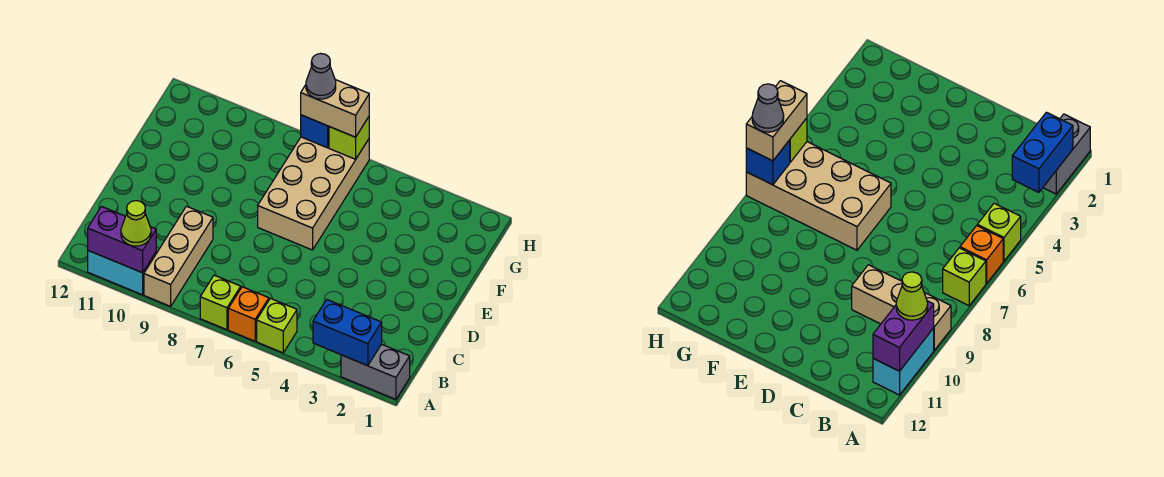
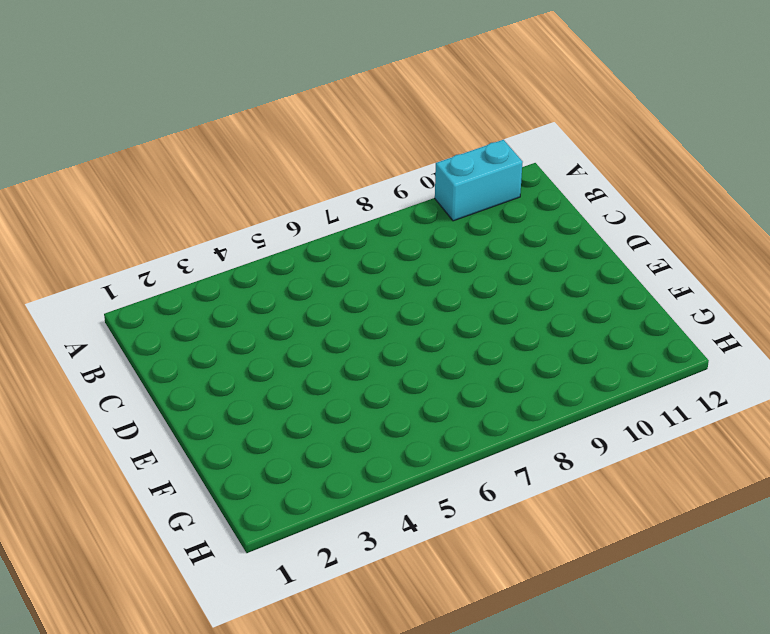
none -> grey brick A1:A2 level 1
none -> lime brick A5 level 1
none -> orange brick A6 level 1

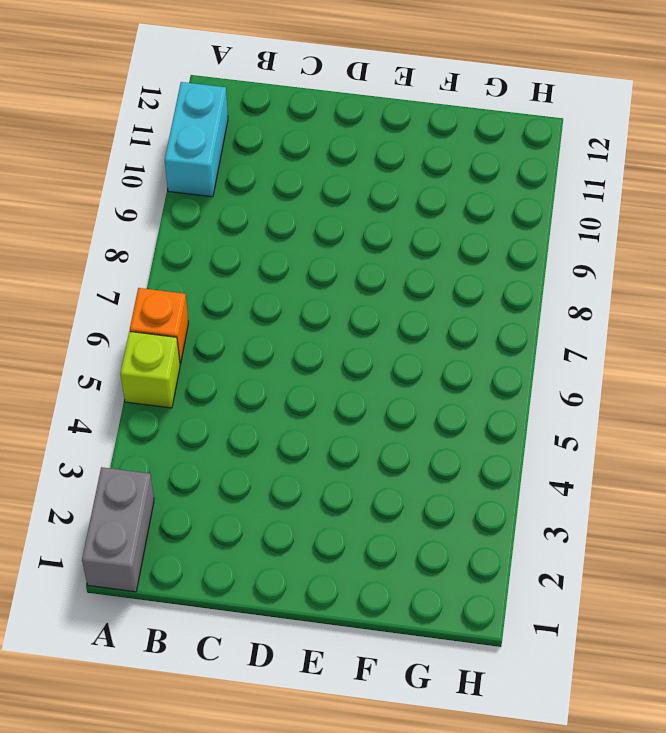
none -> lime brick A7 level 1
none -> tan brick A9:C9 level 1
none -> tan brick E6:H7 level 1

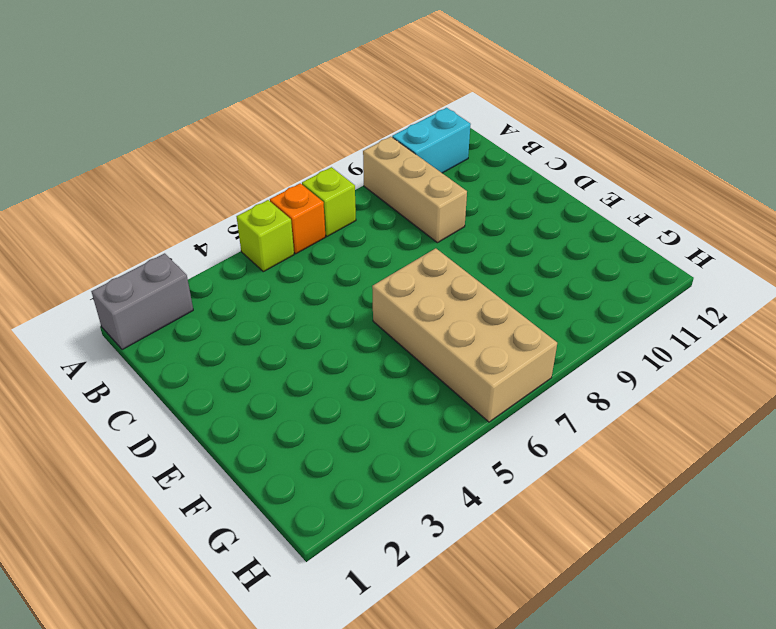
none -> blue brick A2:A3 level 2
none -> purple brick A10:A11 level 2
none -> lime brick H6 level 2

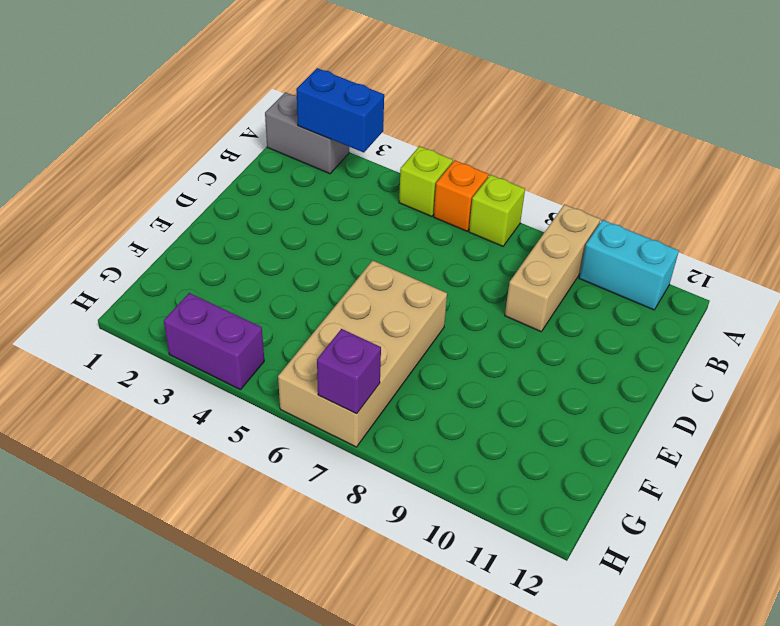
purple brick H3:H4 level 1 -> purple brick A10:A11 level 2
purple brick H7 level 2 -> blue brick H7 level 2
none -> lime brick H6 level 2
none -> lime cone A10 level 3
none -> tan brick H6:H7 level 3

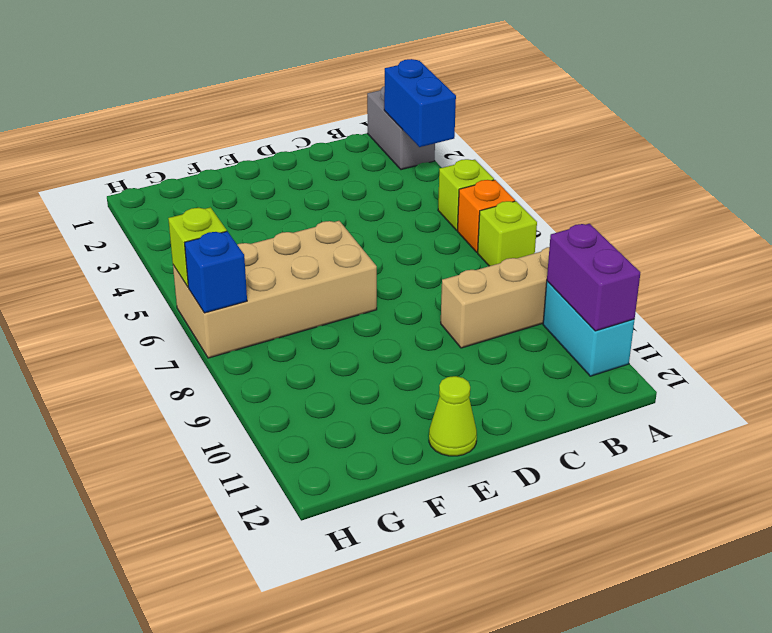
lime cone E12 level 1 -> lime cone A10 level 3
none -> tan brick H6:H7 level 3
none -> grey cone H7 level 4

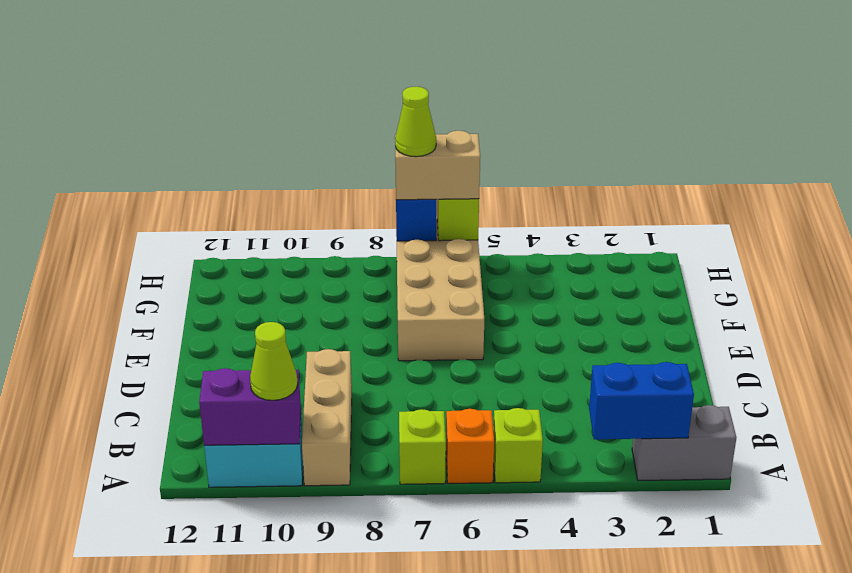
lime cone H7 level 4 -> grey cone H7 level 4

